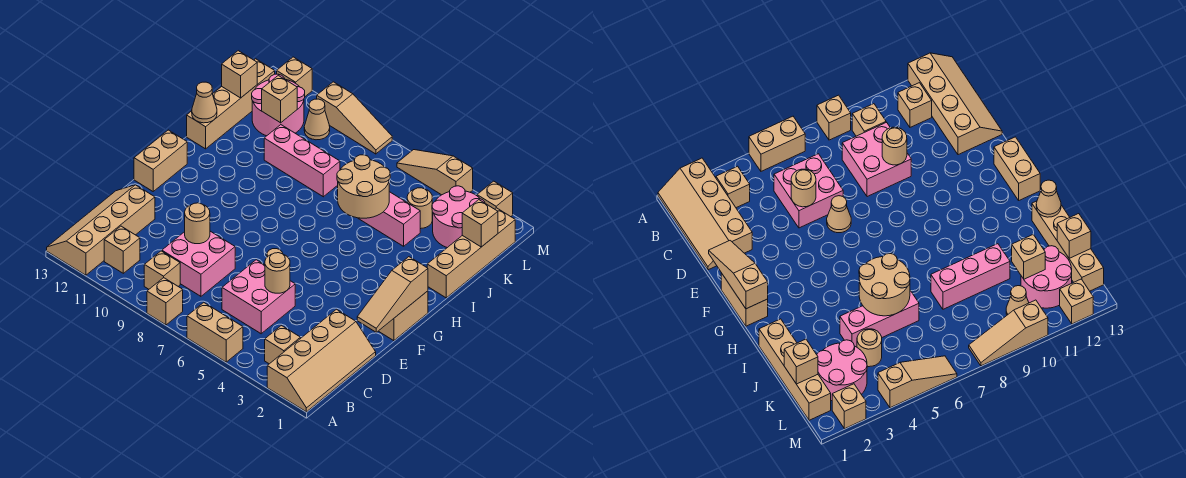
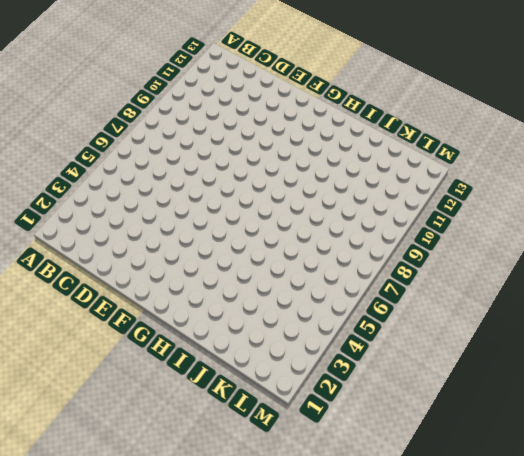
none -> tan slope A1:D2 level 1 top 2
none -> tan brick A5:A6 level 1
none -> tan brick A8 level 1
none -> tan slope A12:D13 level 1 top 12

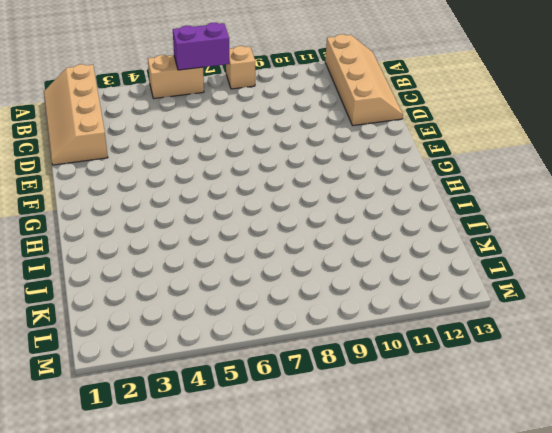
purple brick A6:A7 level 2 -> none
none -> tan brick B3 level 1
none -> tan brick B9 level 1
none -> tan brick B11 level 1
none -> pink brick C5:D6 level 1

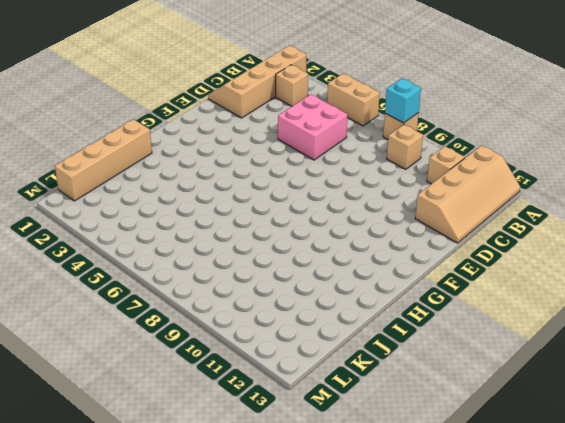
cyan brick A8 level 2 -> none
none -> pink brick C8:D9 level 1
none -> tan cone E6 level 1
none -> tan brick F1:G1 level 1
none -> tan brick F13:G13 level 1

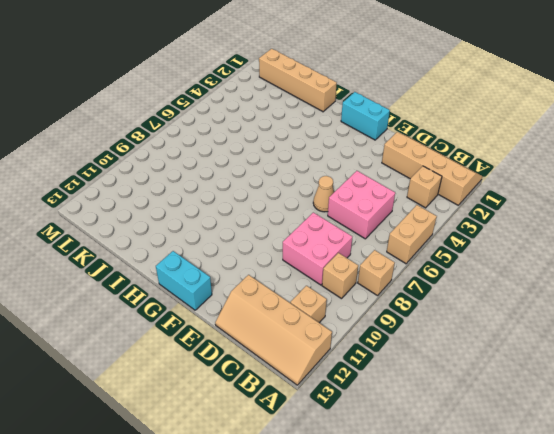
cyan brick F1:G1 level 1 -> tan brick F1:G1 level 1
cyan brick F13:G13 level 1 -> tan brick F13:G13 level 1
none -> tan brick I13:L13 level 1
none -> pink brick J4:J6 level 1
none -> pink brick J8:J10 level 1
none -> pink round brick K2:L3 level 1

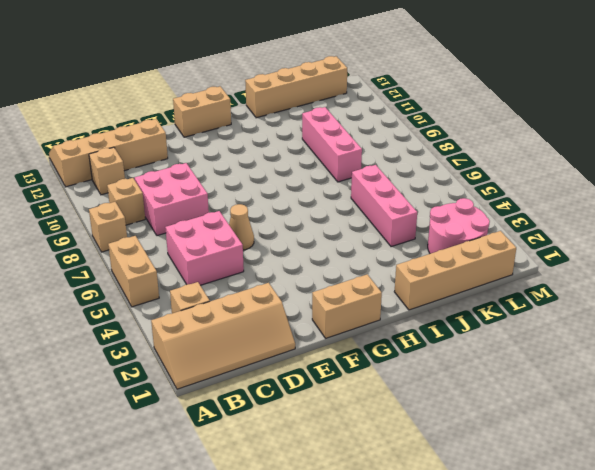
none -> tan round brick K4 level 1
none -> pink round brick K11:L12 level 1
none -> tan cone L10 level 1
none -> tan brick M2 level 1

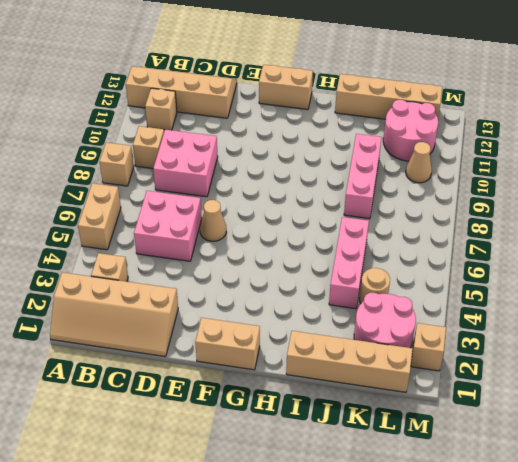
none -> tan slope M4:M6 level 1 top 4
none -> tan slope M8:M10 level 1 top 10
none -> tan brick M12 level 1
none -> tan round brick D5 level 2

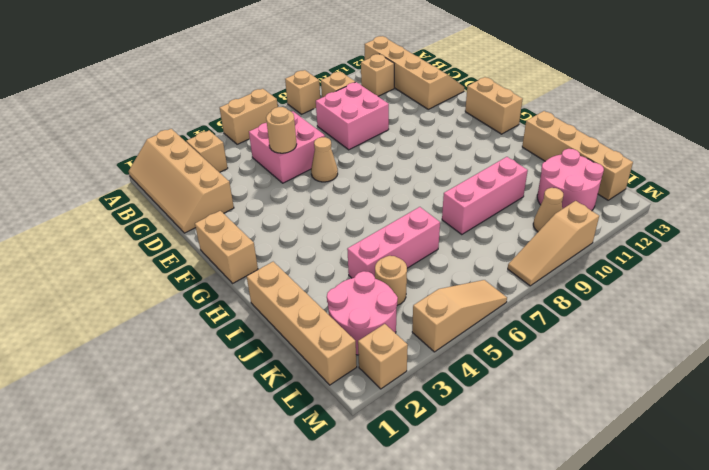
none -> tan brick M12 level 1
none -> tan round brick D9 level 2
none -> tan slope E1:G1 level 2 top G
none -> tan round brick I5:J6 level 2

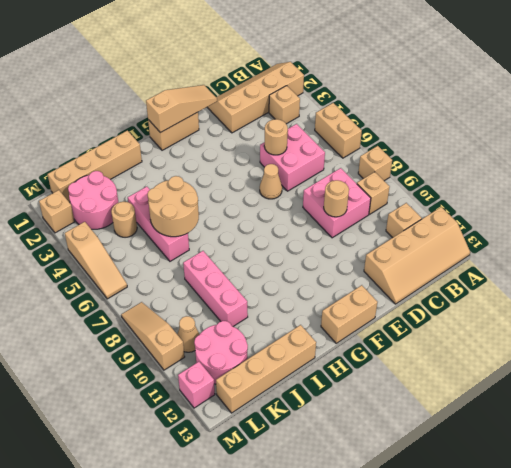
pink brick M12 level 1 -> tan brick M12 level 1
none -> tan cone I13 level 2
none -> tan brick K1 level 2
none -> tan brick K11 level 2
none -> tan brick K13 level 2

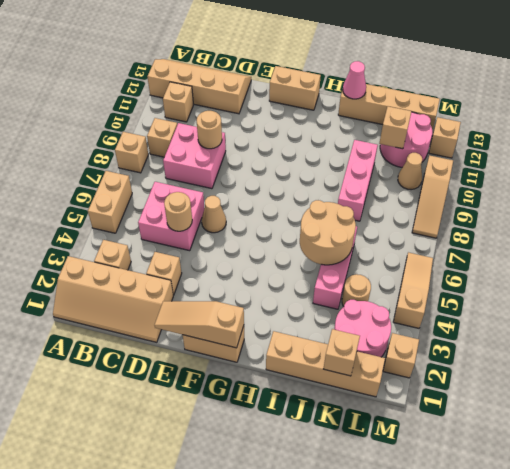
tan brick D3 level 1 -> tan brick K13 level 2
pink cone I13 level 2 -> tan cone I13 level 2

